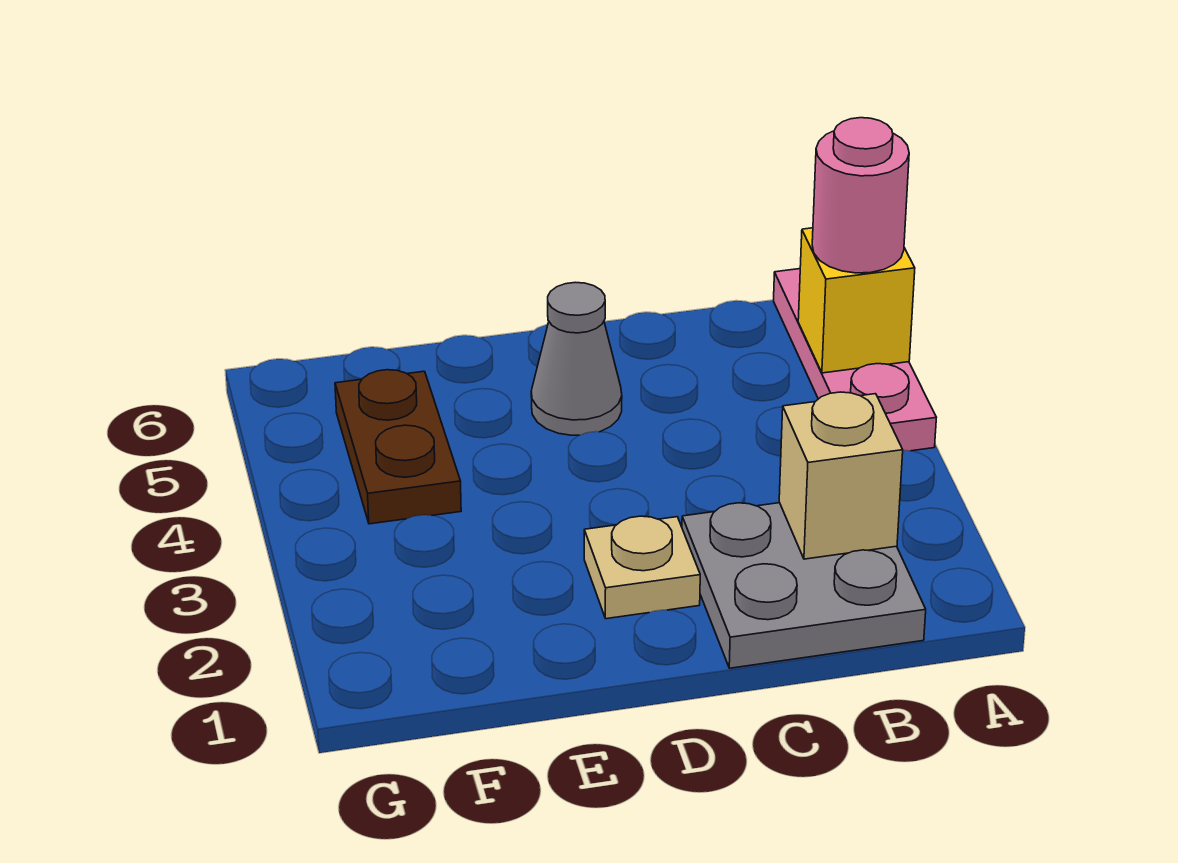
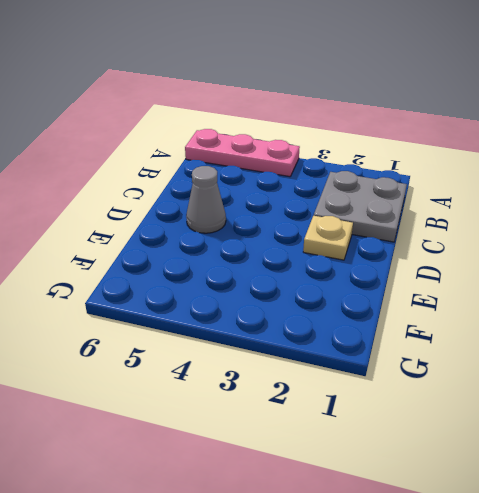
none -> brown plate F4:F5 level 1
none -> yellow brick A5 level 2

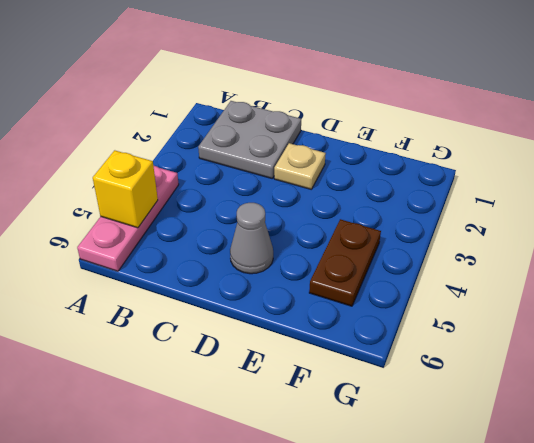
none -> tan brick B2 level 2
none -> pink round brick A5 level 3

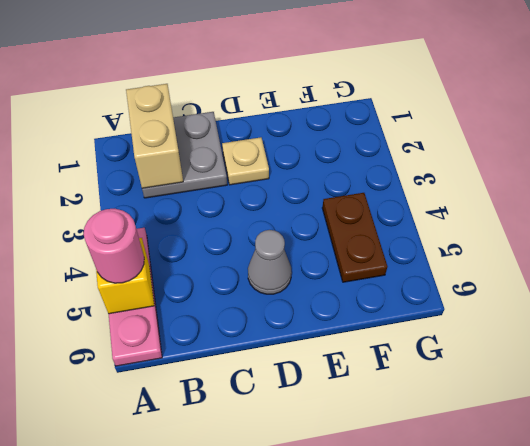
tan brick B1:B2 level 2 -> tan brick B2 level 2

